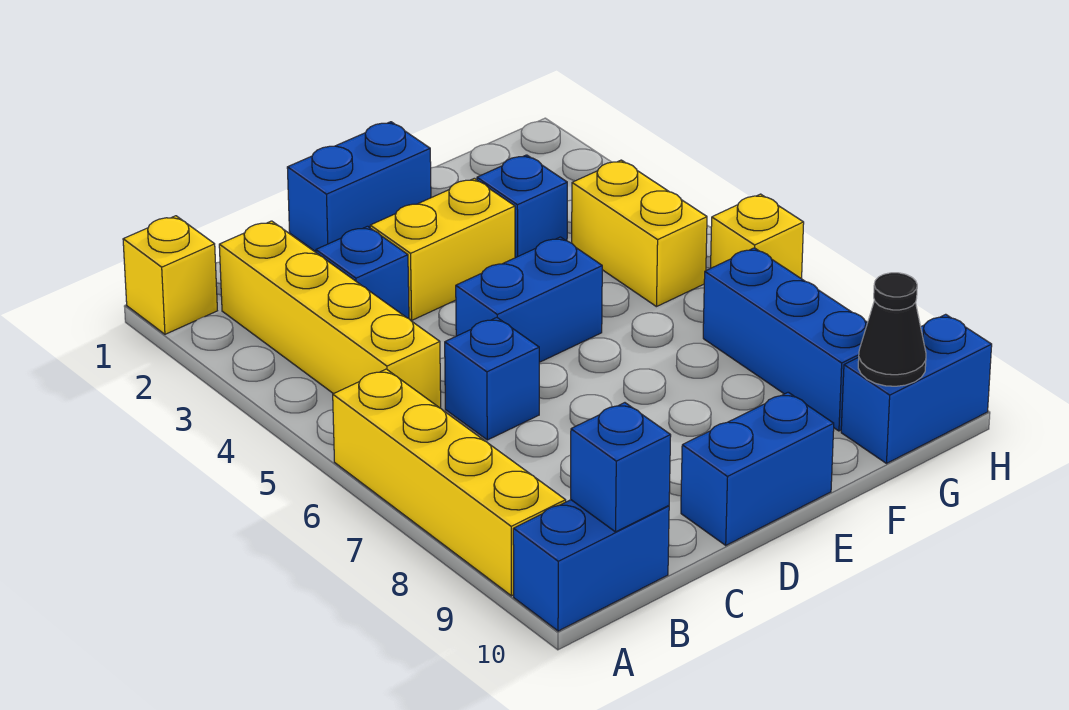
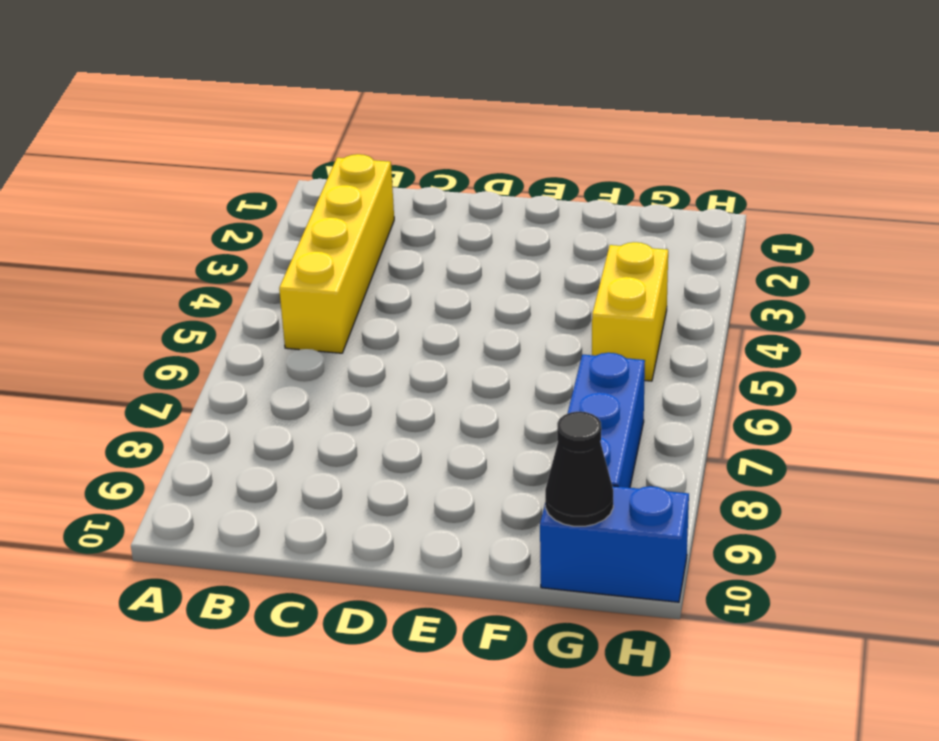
none -> yellow brick A1 level 1
none -> yellow brick A6:A9 level 1
none -> blue brick A10:B10 level 1

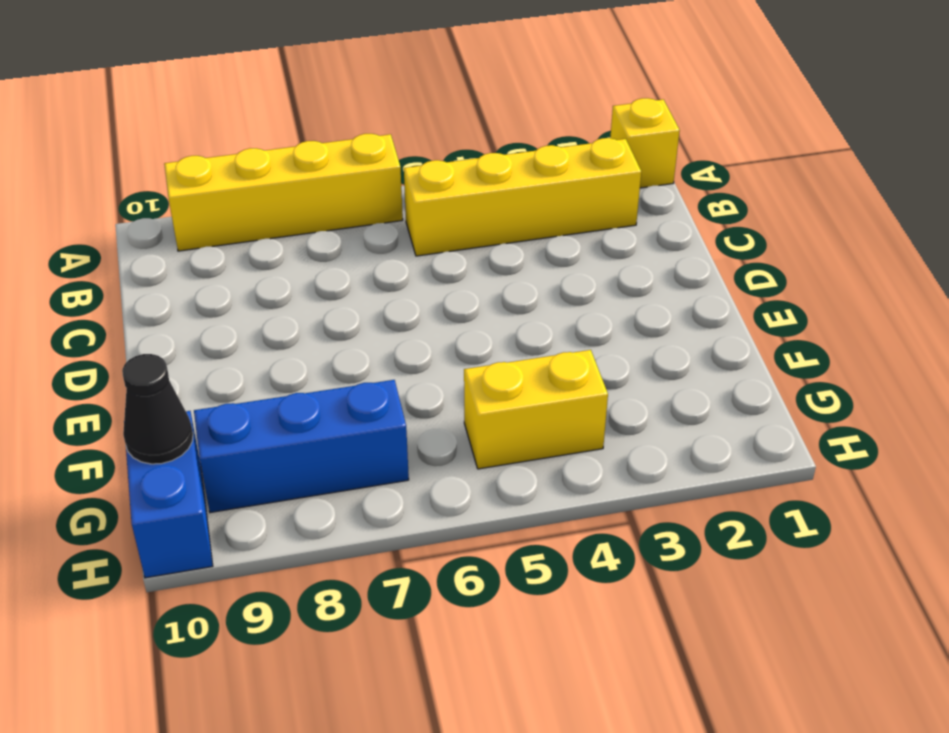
none -> blue brick A10:B10 level 1
none -> blue brick C3 level 1
none -> blue brick C6 level 1

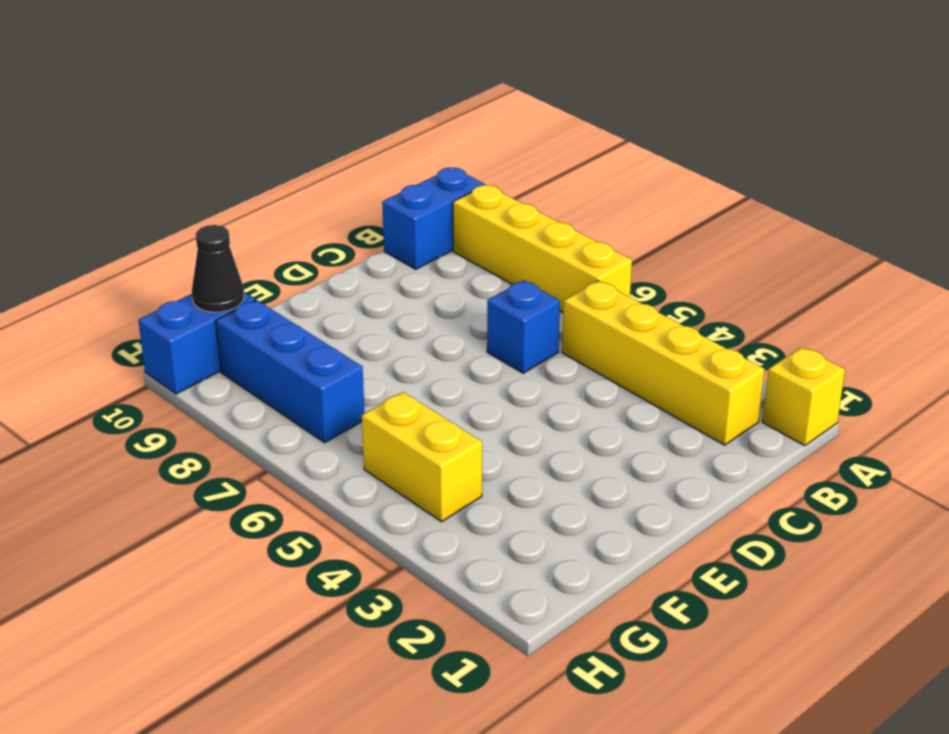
none -> blue brick C3 level 1
none -> blue brick D1:E1 level 1
none -> yellow brick D3:E3 level 1

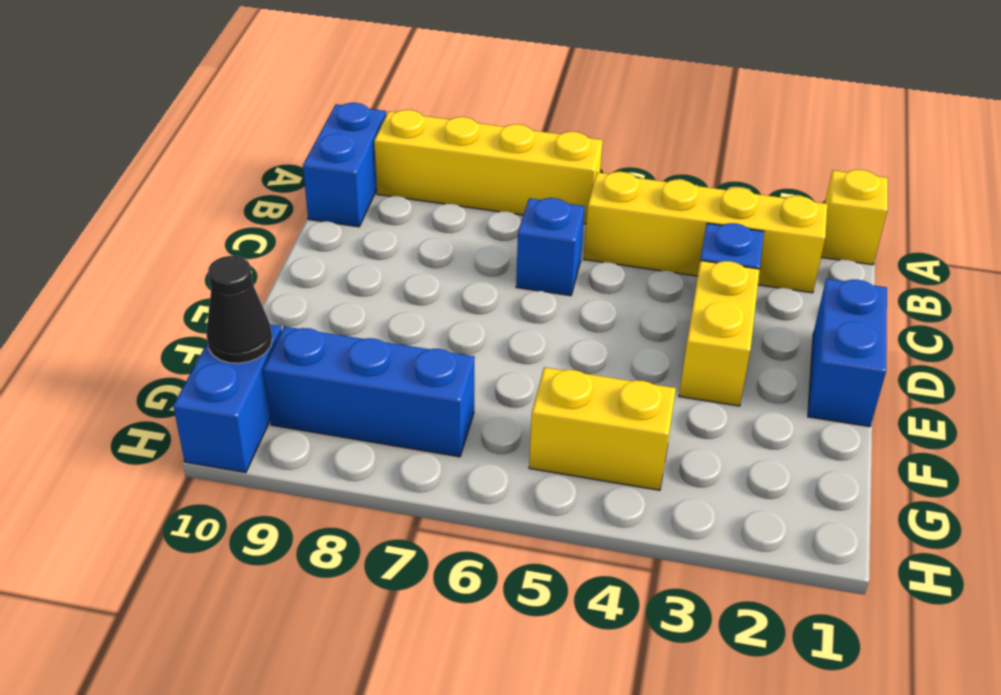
none -> blue brick D5:E5 level 1
none -> blue brick D10:E10 level 1
none -> blue brick F3 level 1

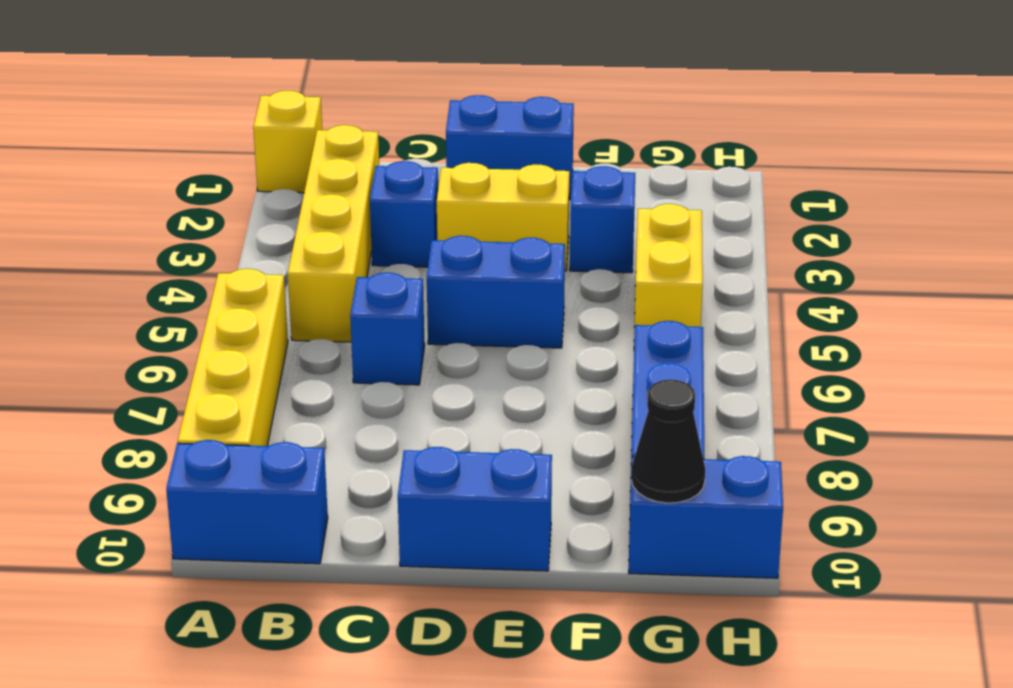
none -> yellow brick H6 level 1
none -> blue brick B10 level 2

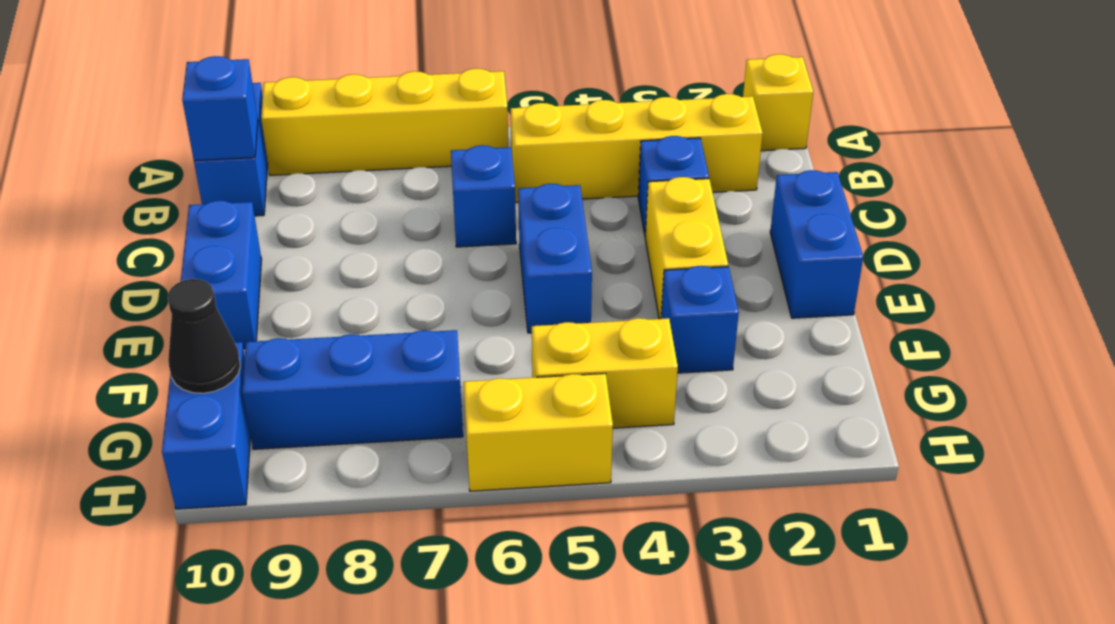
yellow brick H5:H6 level 1 -> yellow brick H6 level 1

